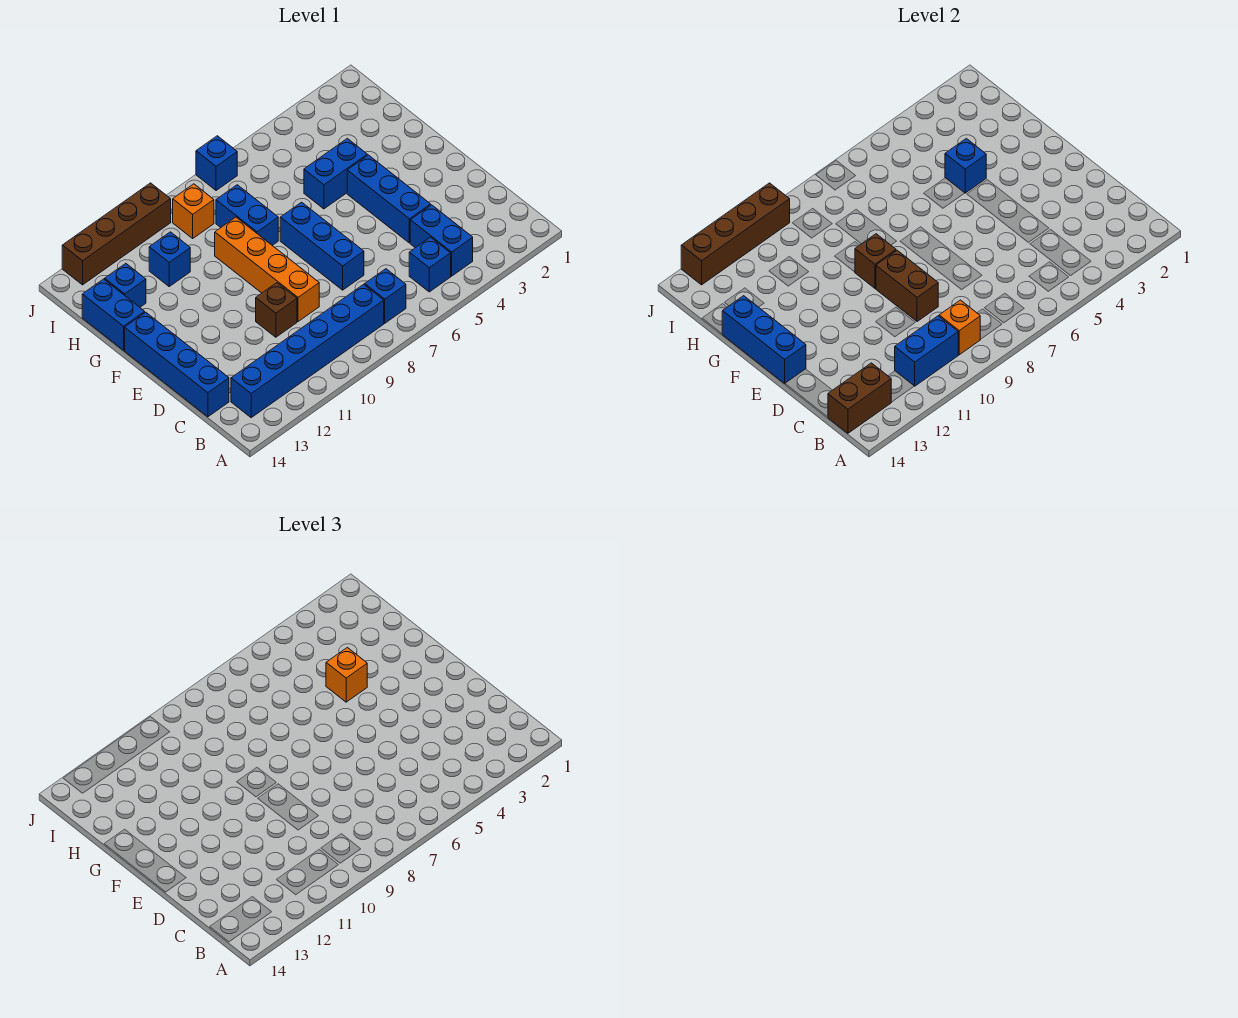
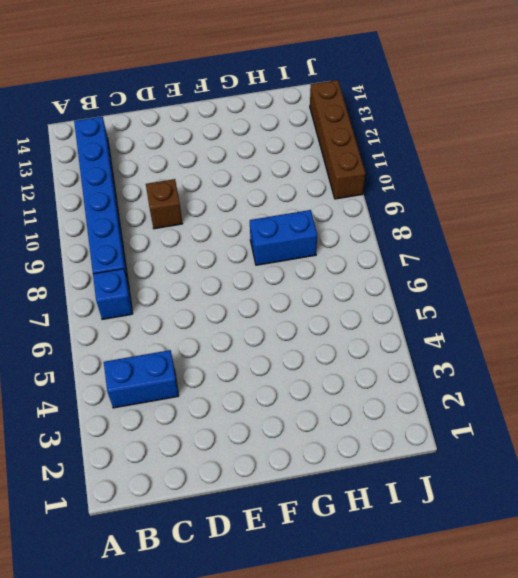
none -> blue brick B5 level 1
none -> blue brick C14:F14 level 1
none -> blue brick D4:F4 level 1

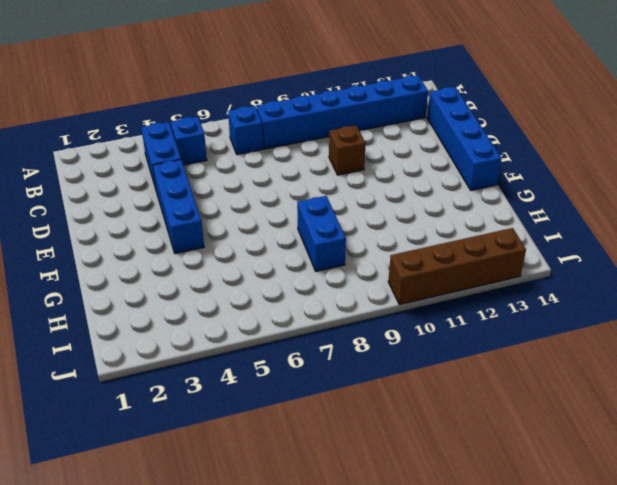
none -> blue brick D7:F7 level 1
none -> orange brick D9:G9 level 1
none -> blue brick G4:G5 level 1

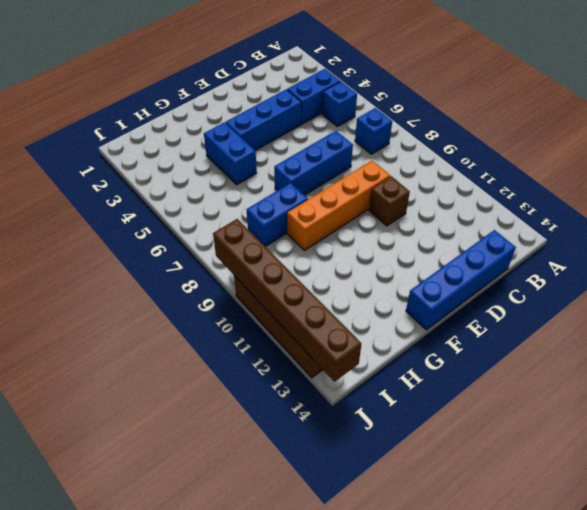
brown brick J9:J14 level 2 -> brown brick J10:J13 level 2
none -> blue brick B8:B13 level 1
none -> blue brick G14:H14 level 1
none -> blue brick H11 level 1

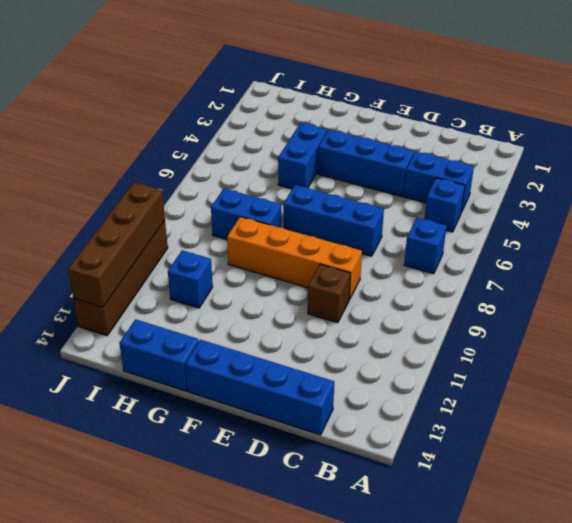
none -> blue brick B8:B13 level 1
none -> blue brick H13 level 1
none -> orange brick I9 level 1

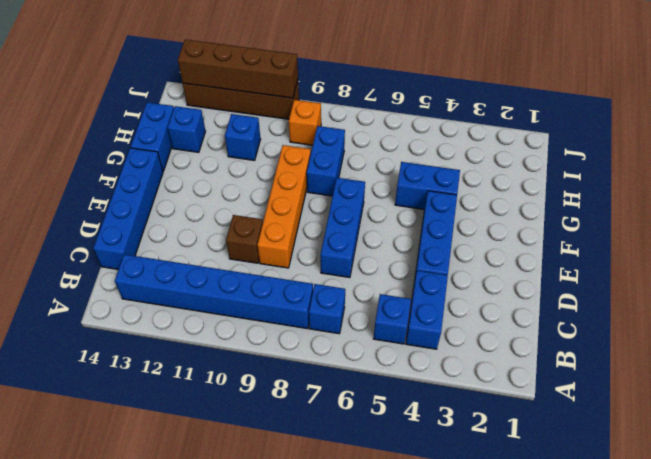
none -> blue brick J7 level 1
none -> orange brick B9 level 2
none -> blue brick B10:B11 level 2

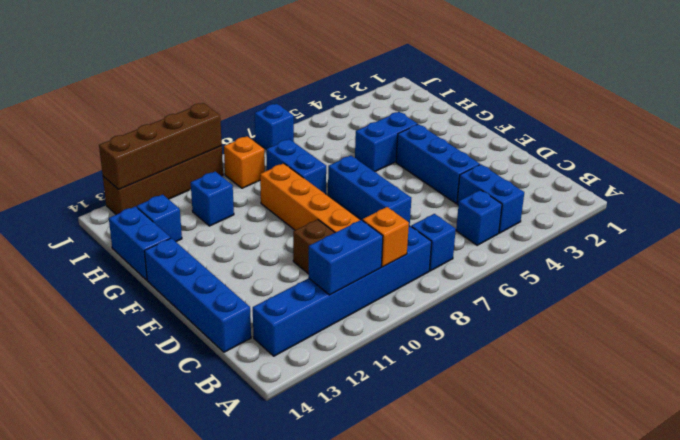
none -> brown brick B13:B14 level 2
none -> brown brick D9:E9 level 2
none -> blue brick E14:G14 level 2

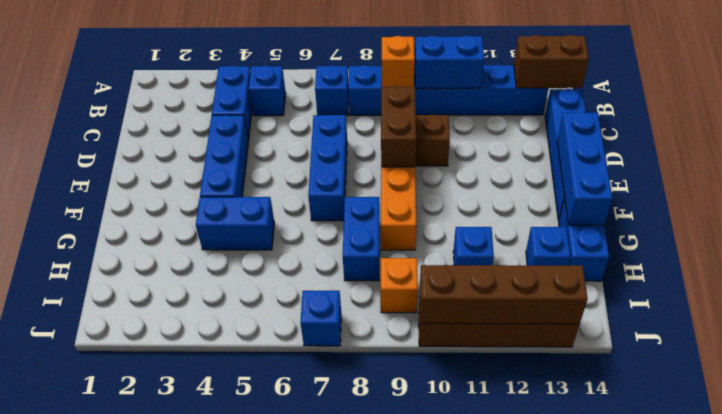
none -> brown brick F9 level 2
none -> blue brick G4 level 2
none -> orange brick G4 level 3

